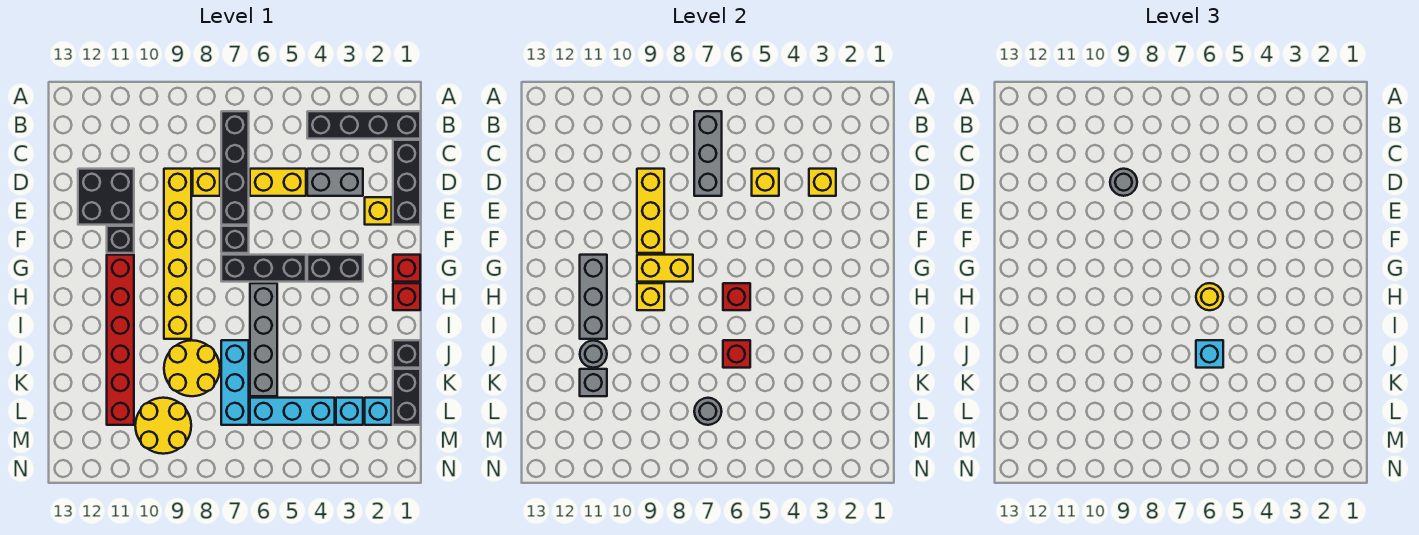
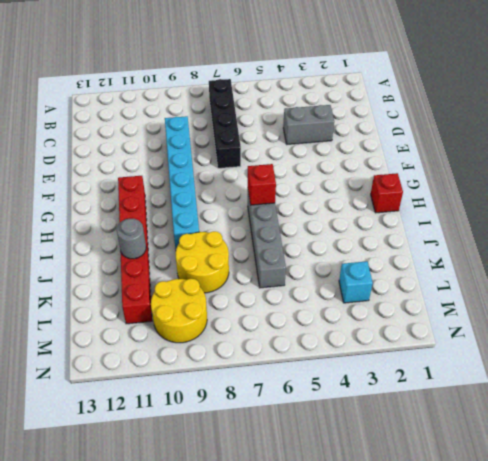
cyan brick D9:I9 level 1 -> yellow brick D9:I9 level 1
none -> black brick B1:B4 level 1
none -> black brick C1:E1 level 1
none -> yellow brick D5:D6 level 1
none -> yellow brick D8 level 1

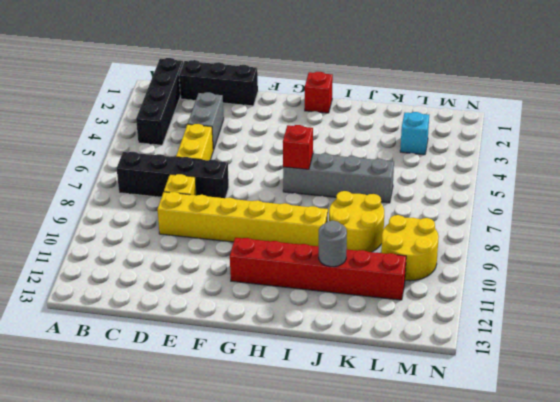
none -> black brick D11:E12 level 1
none -> yellow brick E2 level 1
none -> black brick F7 level 1
none -> black brick F11 level 1

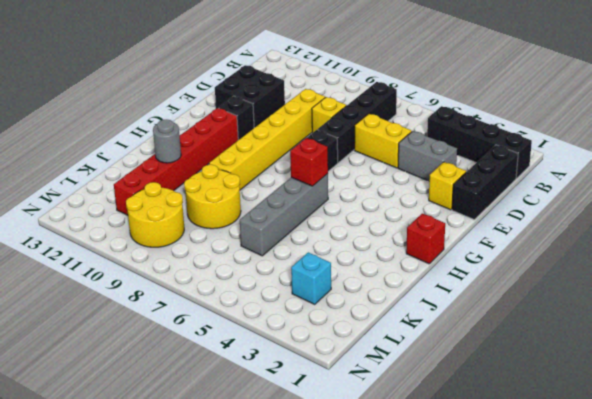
none -> red brick G1 level 1
none -> black brick G3:G4 level 1
none -> black brick G5:G7 level 1
none -> black brick J1 level 1

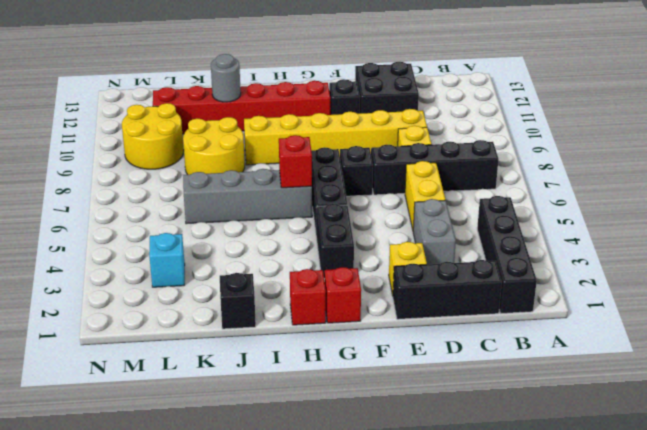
none -> cyan brick J7:L7 level 1
none -> black brick K1:L1 level 1
none -> cyan brick L2 level 1
none -> cyan brick L4:L6 level 1

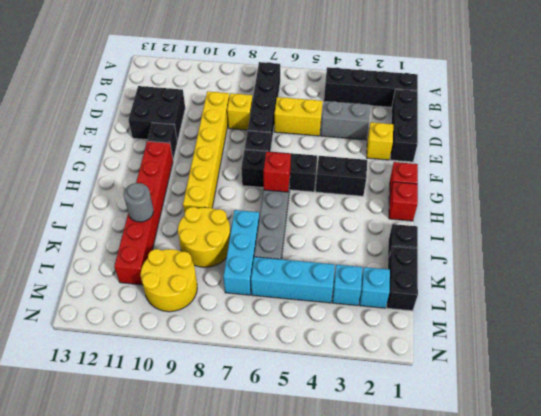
none -> grey brick B7:D7 level 2
none -> yellow brick D3 level 2
none -> yellow brick D5 level 2
none -> yellow brick D9:F9 level 2

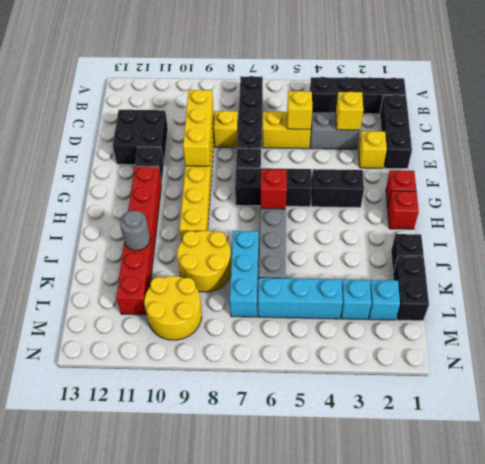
none -> grey brick B7:D7 level 2
none -> yellow brick G8:G9 level 2
none -> grey brick G11:I11 level 2
none -> yellow brick H9 level 2

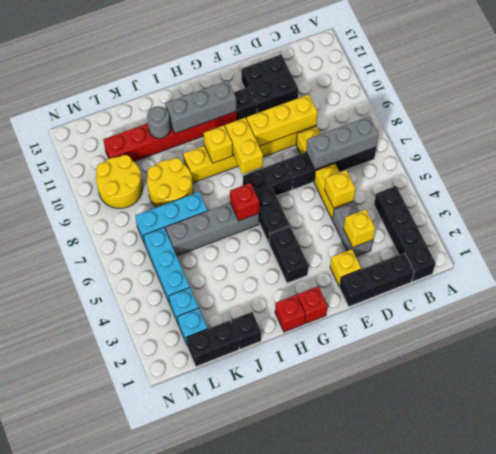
none -> red brick J6 level 2
none -> grey brick K11 level 2
none -> grey round brick L7 level 2
none -> grey round brick D9 level 3

